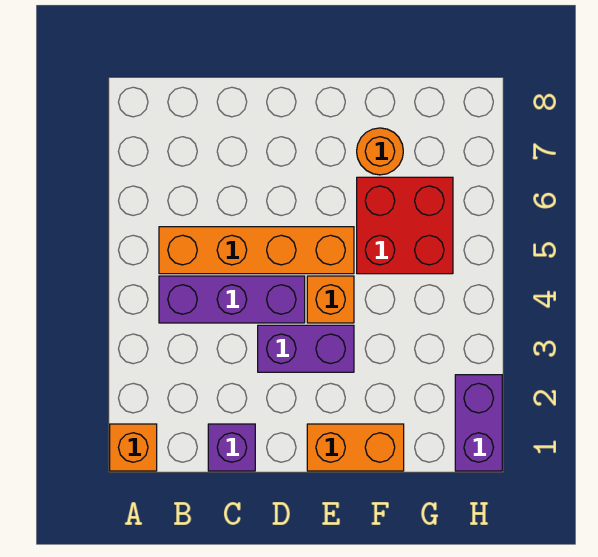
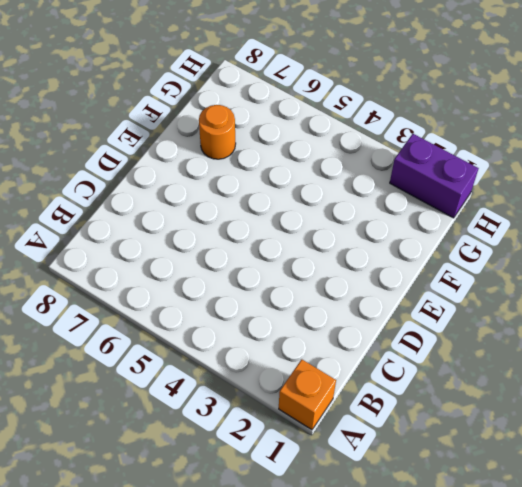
none -> purple brick B4:D4 level 1
none -> orange brick B5:E5 level 1

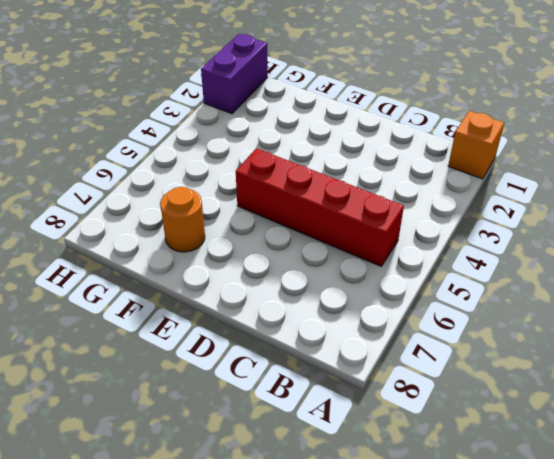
red brick B5:E5 level 1 -> orange brick B5:E5 level 1
none -> purple brick B4:D4 level 1
none -> purple brick C1 level 1

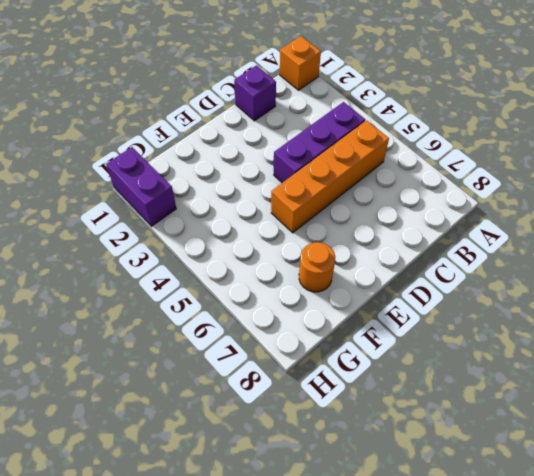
none -> purple brick D3:E3 level 1
none -> orange brick E1:F1 level 1

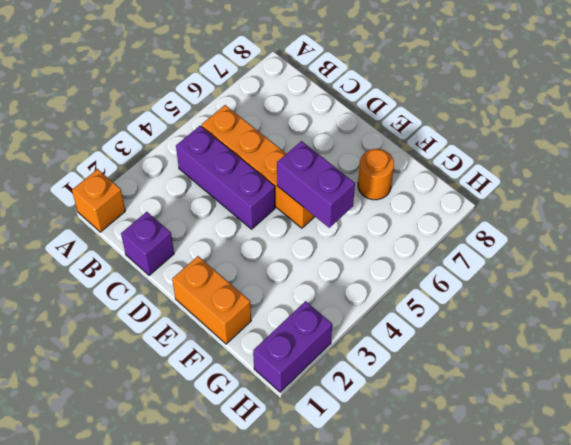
purple brick E5:F5 level 2 -> purple brick D3:E3 level 1
none -> orange brick E4 level 1
none -> red brick F5:G6 level 1

